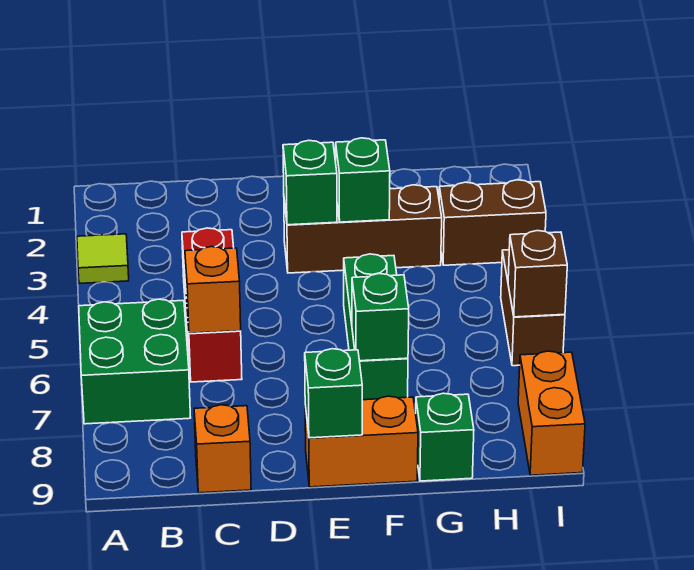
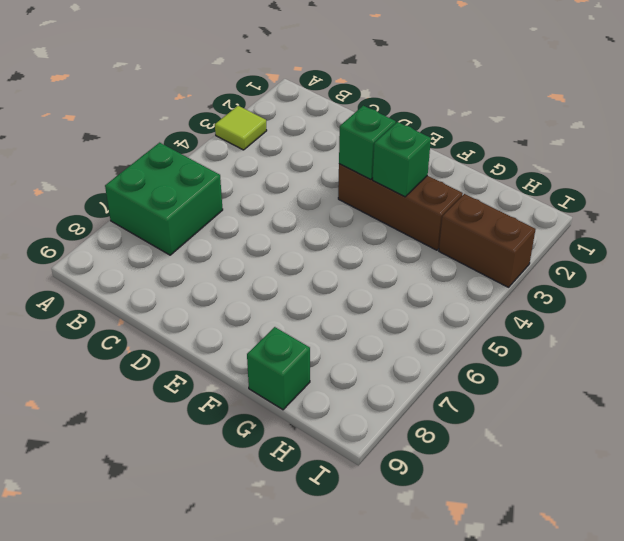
none -> red brick C4:C6 level 1
none -> orange brick C9 level 1
none -> orange brick E9:F9 level 1

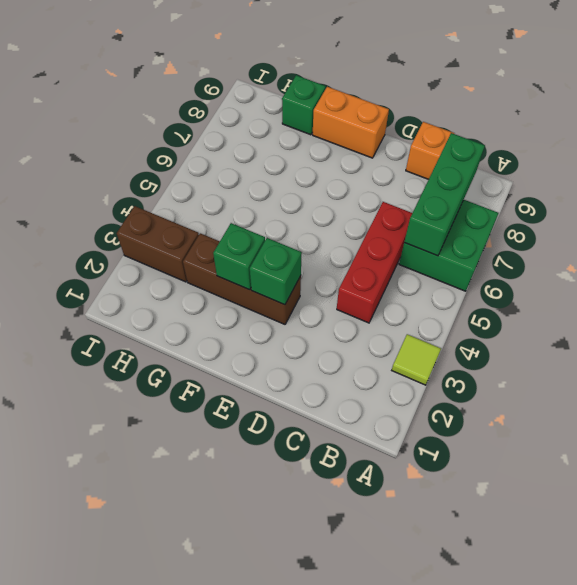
green brick B6:B8 level 2 -> green brick F5:F7 level 1
none -> brown brick I5:I6 level 1
none -> orange brick I8:I9 level 1
none -> orange brick C6 level 2

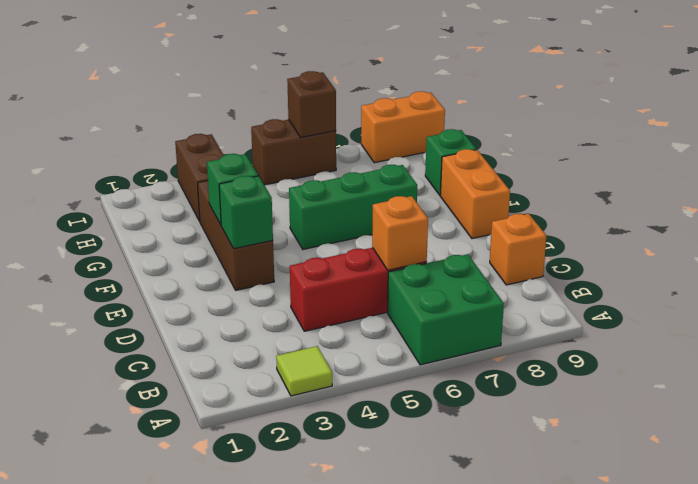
none -> green brick E9 level 2
none -> green brick F7 level 2

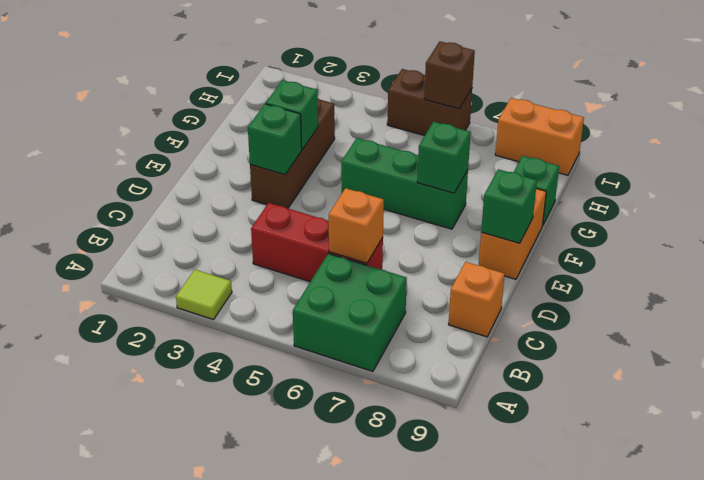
none -> brown brick H3:I3 level 1

